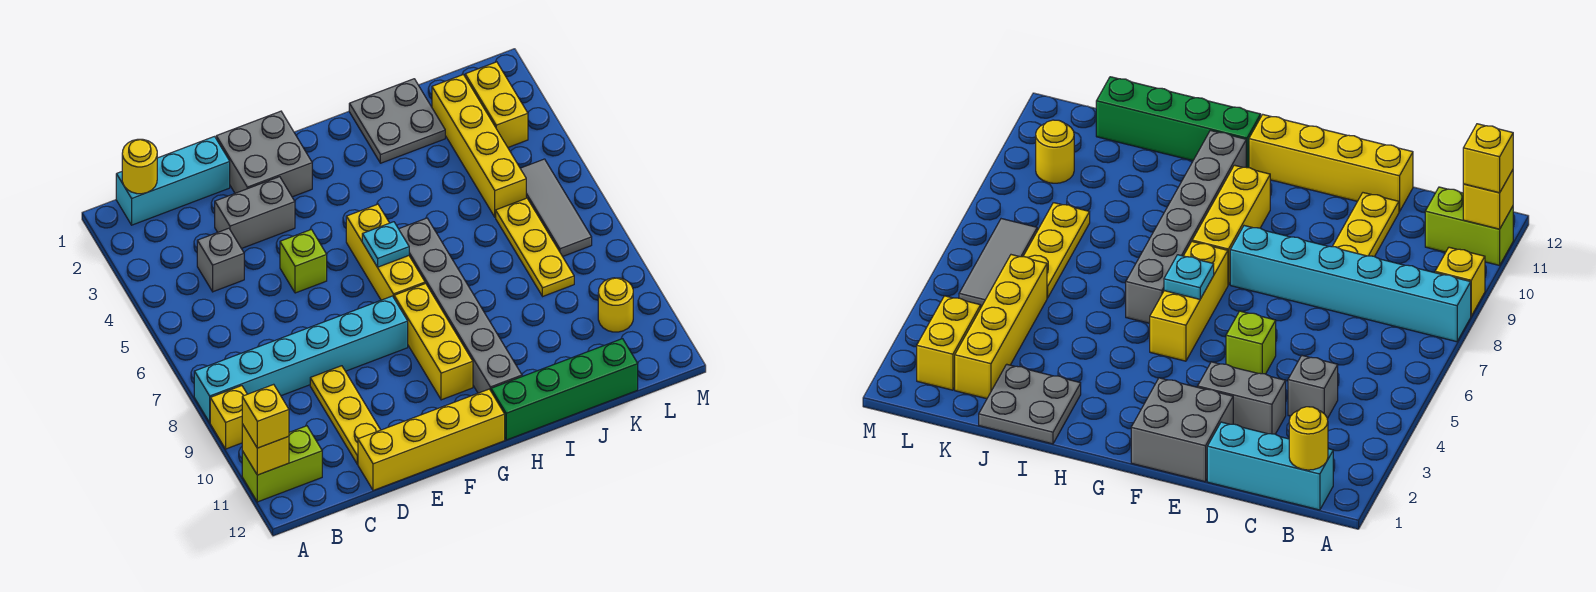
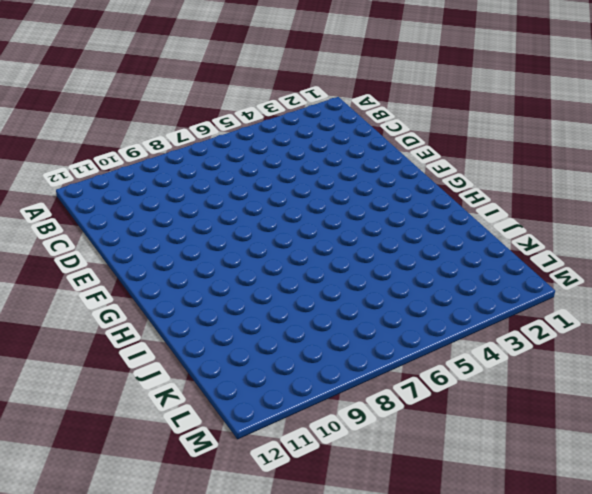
none -> cyan brick A8:F8 level 1
none -> yellow brick A9 level 1
none -> lime brick A11:B11 level 1

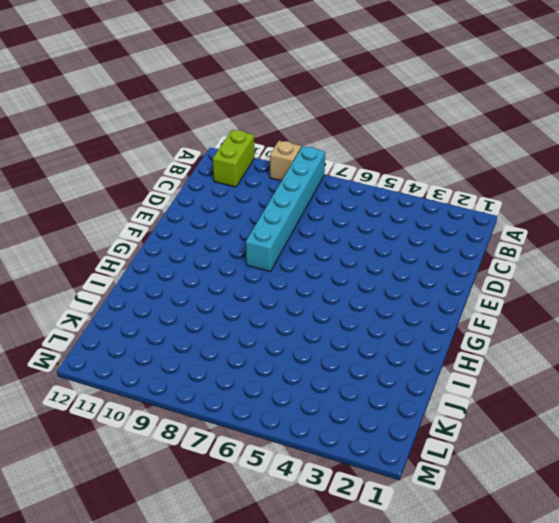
tan brick A9 level 1 -> yellow brick A9 level 1
none -> cyan brick B1:D1 level 1
none -> grey brick C4 level 1
none -> grey brick D3:E3 level 1

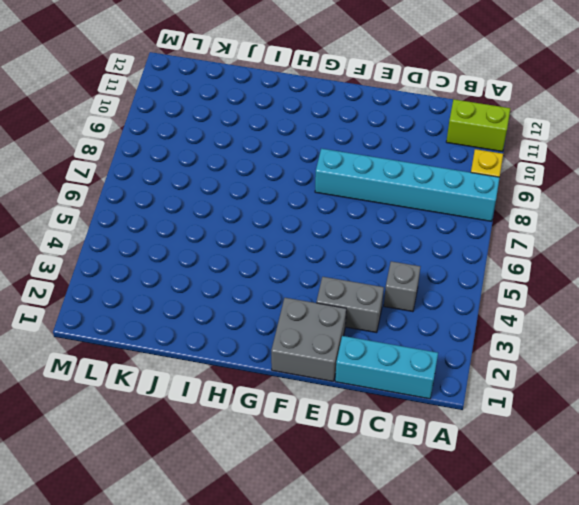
none -> yellow plate D9:D11 level 1
none -> yellow brick D12:G12 level 1
none -> lime brick E5 level 1

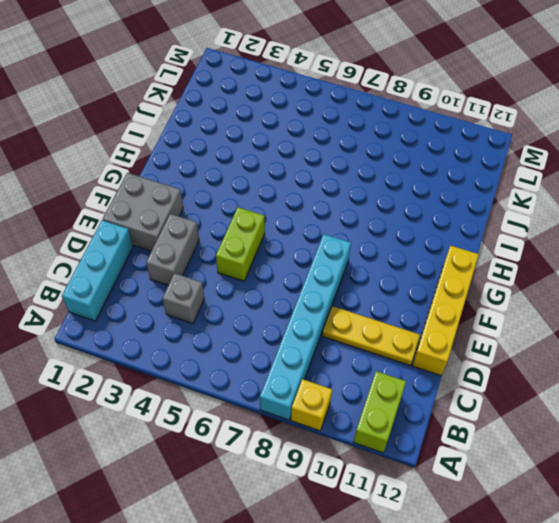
lime brick E5:F5 level 1 -> lime brick E5 level 1
none -> yellow brick G5:G7 level 1
none -> yellow brick G8:G10 level 1
none -> grey brick H6:H11 level 1

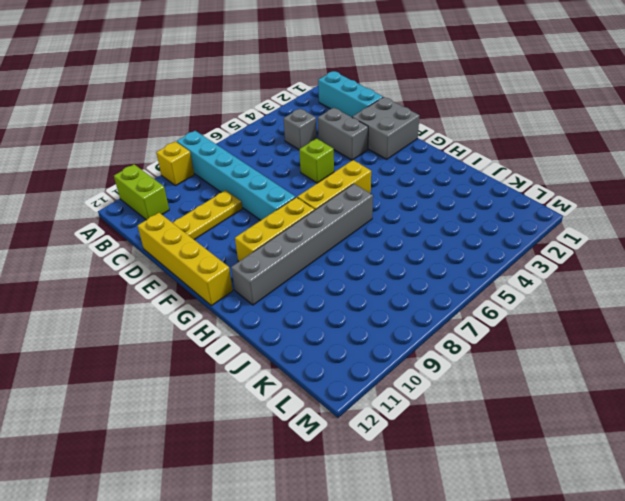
none -> green brick H12:K12 level 1
none -> grey plate I1:J2 level 1
none -> yellow brick K2:K5 level 1

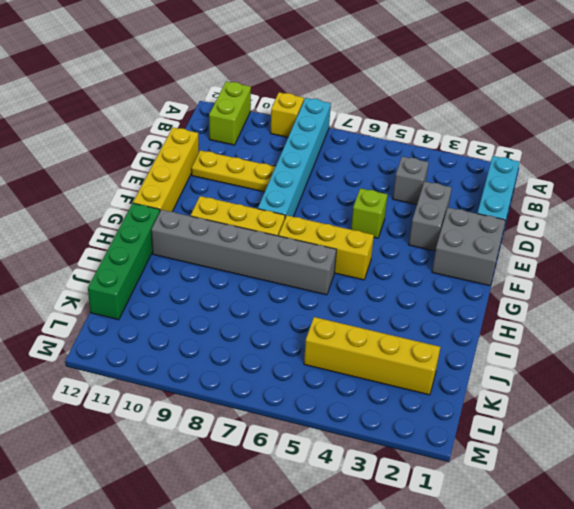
none -> grey plate I1:J2 level 1
none -> yellow plate K6:K8 level 1
none -> yellow brick L2:L3 level 1

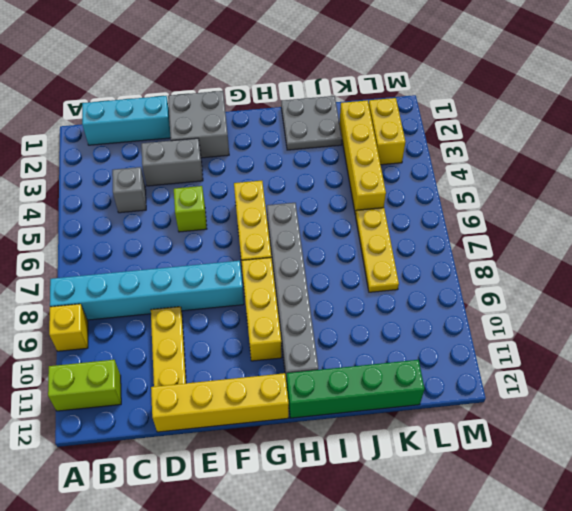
none -> grey tile L5:L7 level 1
none -> yellow round brick L10 level 1
none -> yellow brick A11 level 2

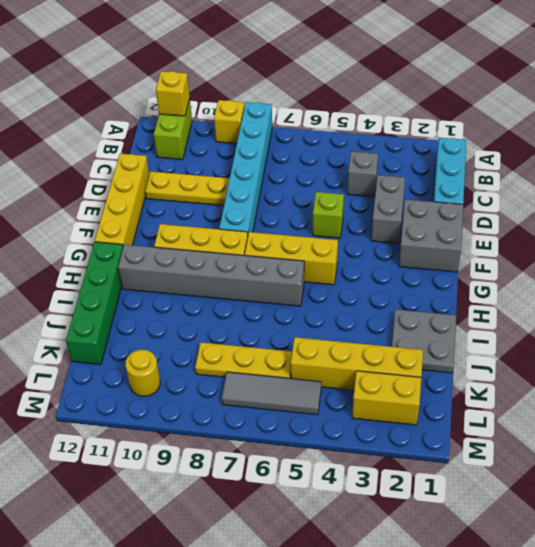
none -> yellow round brick B1 level 2
none -> cyan plate G6 level 2
none -> yellow brick A11 level 3

